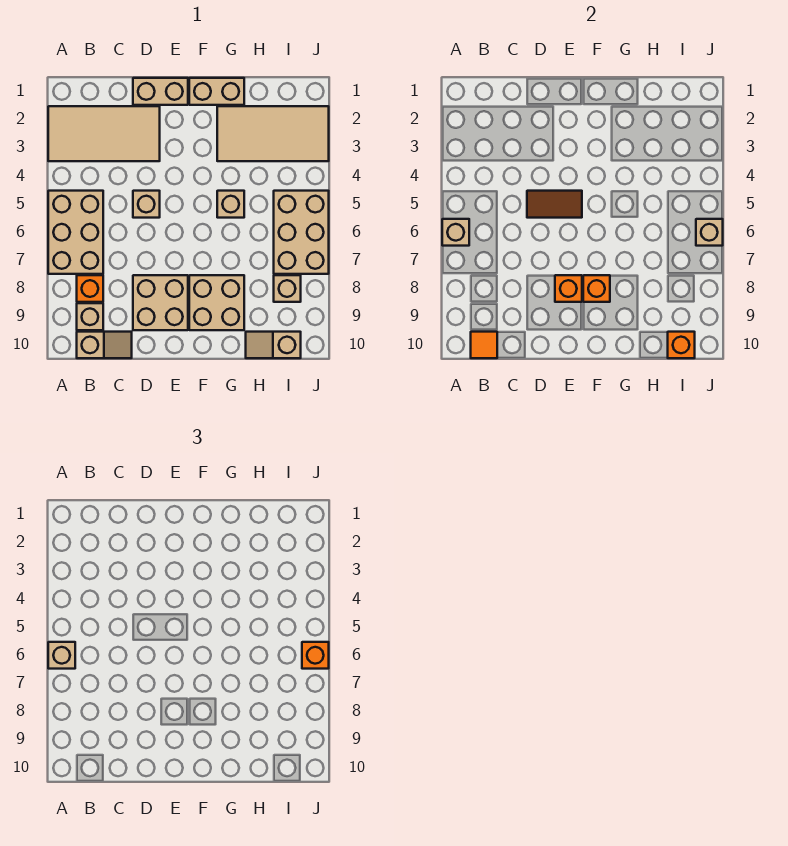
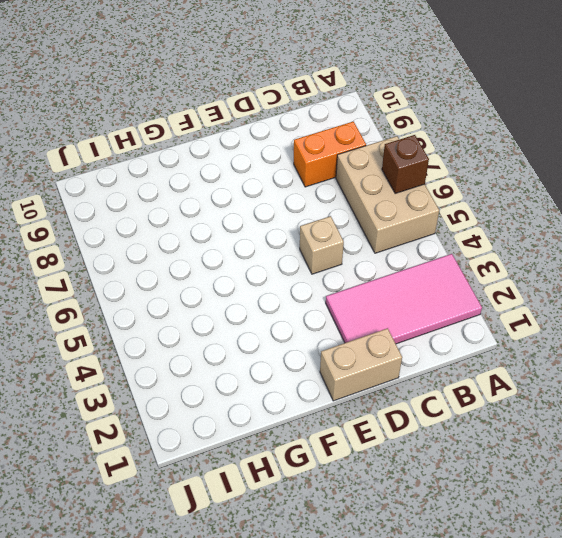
pink tile A2:D3 level 1 -> tan tile A2:D3 level 1
brown brick A6 level 2 -> tan brick A6 level 2
orange brick B8:C8 level 1 -> orange brick B8 level 1
none -> tan brick B9 level 1
none -> tan slope B10:C10 level 1 top B
none -> tan brick D8:E9 level 1

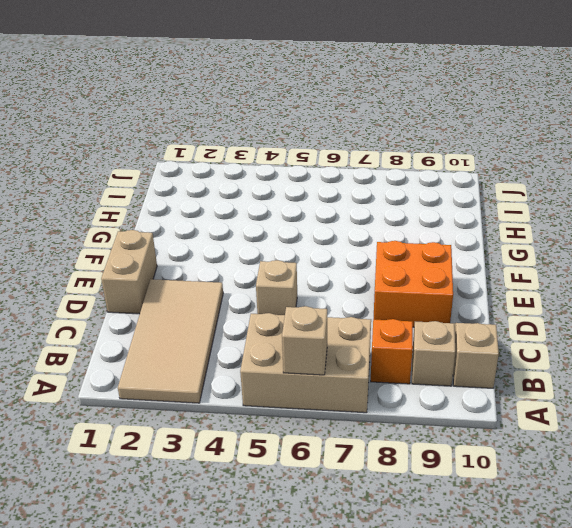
orange brick D8:E9 level 1 -> tan brick D8:E9 level 1
none -> tan brick F1:G1 level 1
none -> tan brick F8:G9 level 1
none -> tan tile G2:J3 level 1

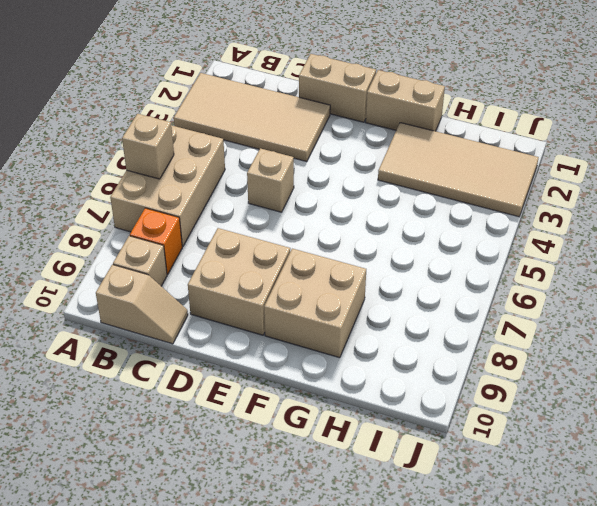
none -> tan brick G5 level 1
none -> tan slope H10:I10 level 1 top I
none -> tan brick I5:J7 level 1

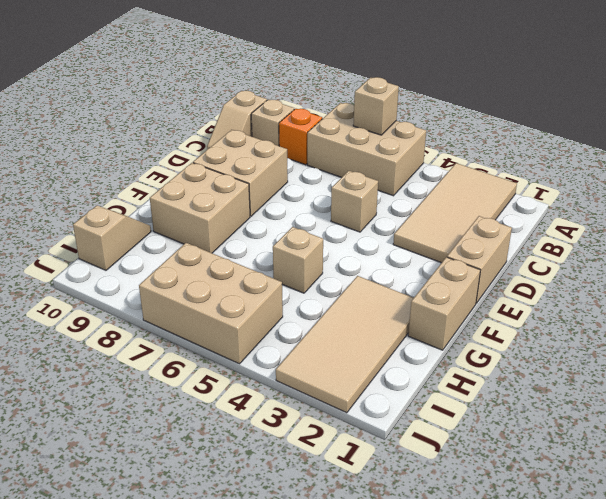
none -> tan brick I8 level 1
none -> orange tile B10 level 2
none -> brown tile D5:E5 level 2

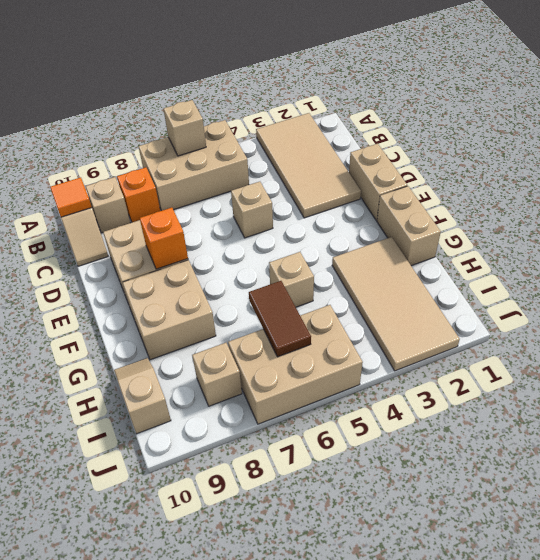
brown tile H6:I6 level 2 -> brown tile D5:E5 level 2
none -> orange brick F8 level 2
none -> orange brick I10 level 2
none -> tan brick J6 level 2

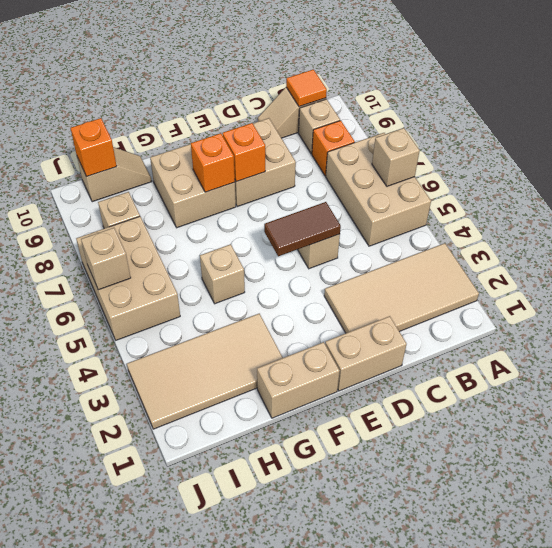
none -> tan brick A6 level 3
none -> orange brick J6 level 3

